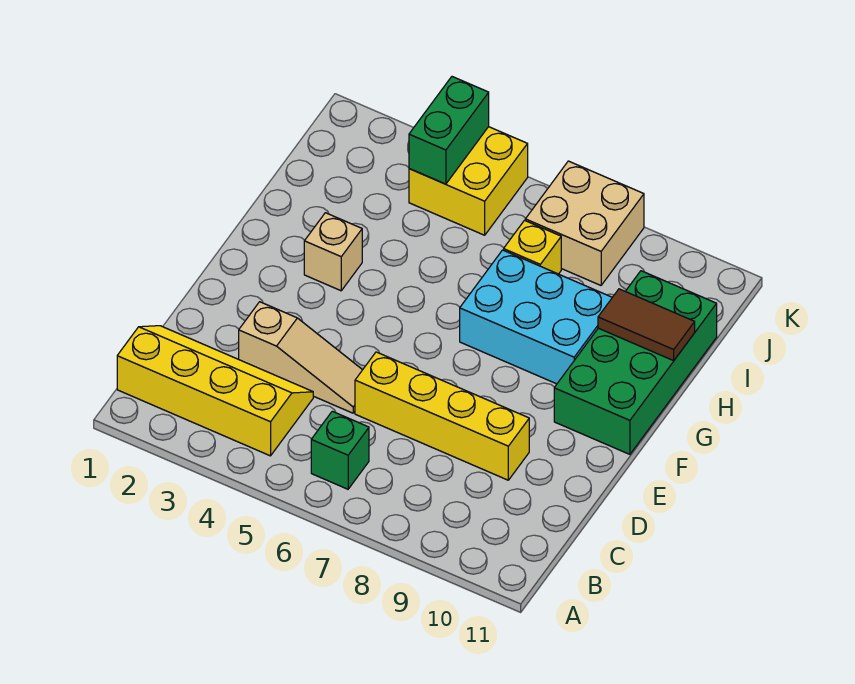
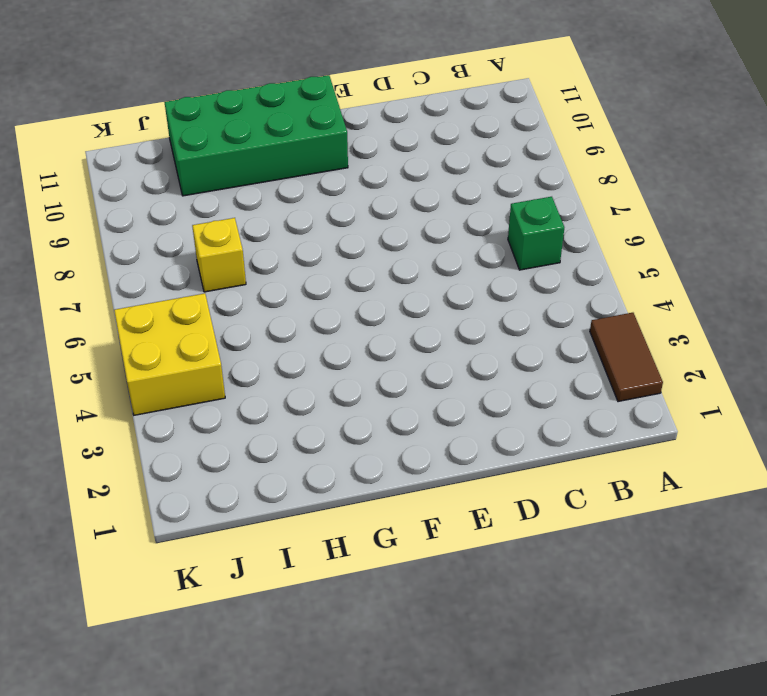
brown tile A2:A3 level 1 -> brown tile H10:H11 level 2
none -> yellow slope B1:C4 level 1 top B
none -> tan slope D3:D5 level 1 top 3
none -> yellow brick D6:D9 level 1

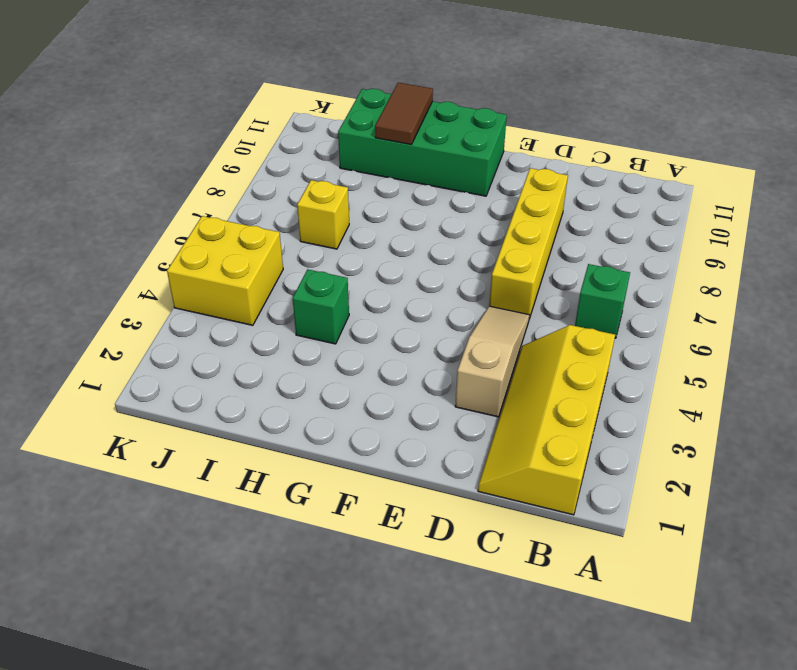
green brick H4 level 1 -> none
none -> tan brick G3 level 1
none -> cyan brick G7:H9 level 1
none -> tan brick J7:K8 level 1

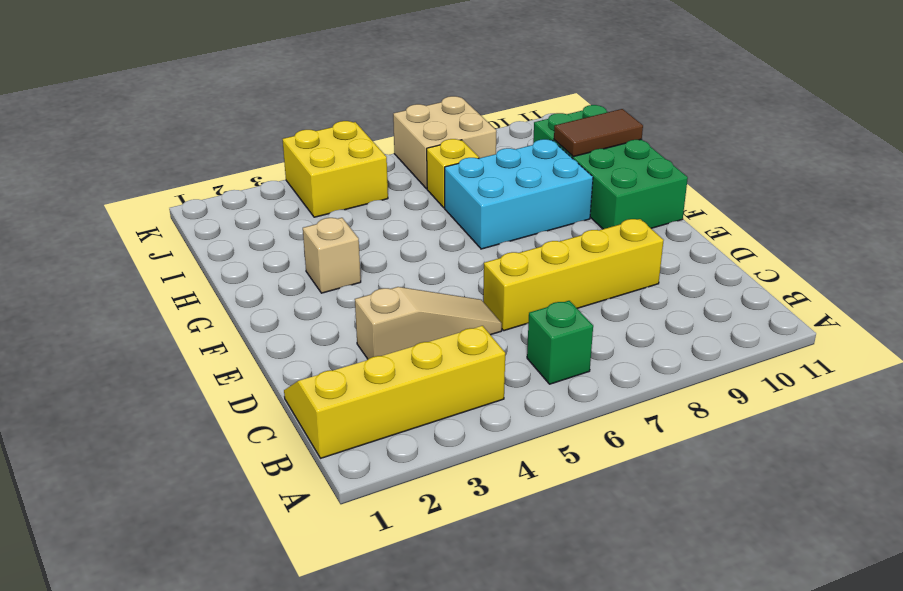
none -> green brick J4:K4 level 2

